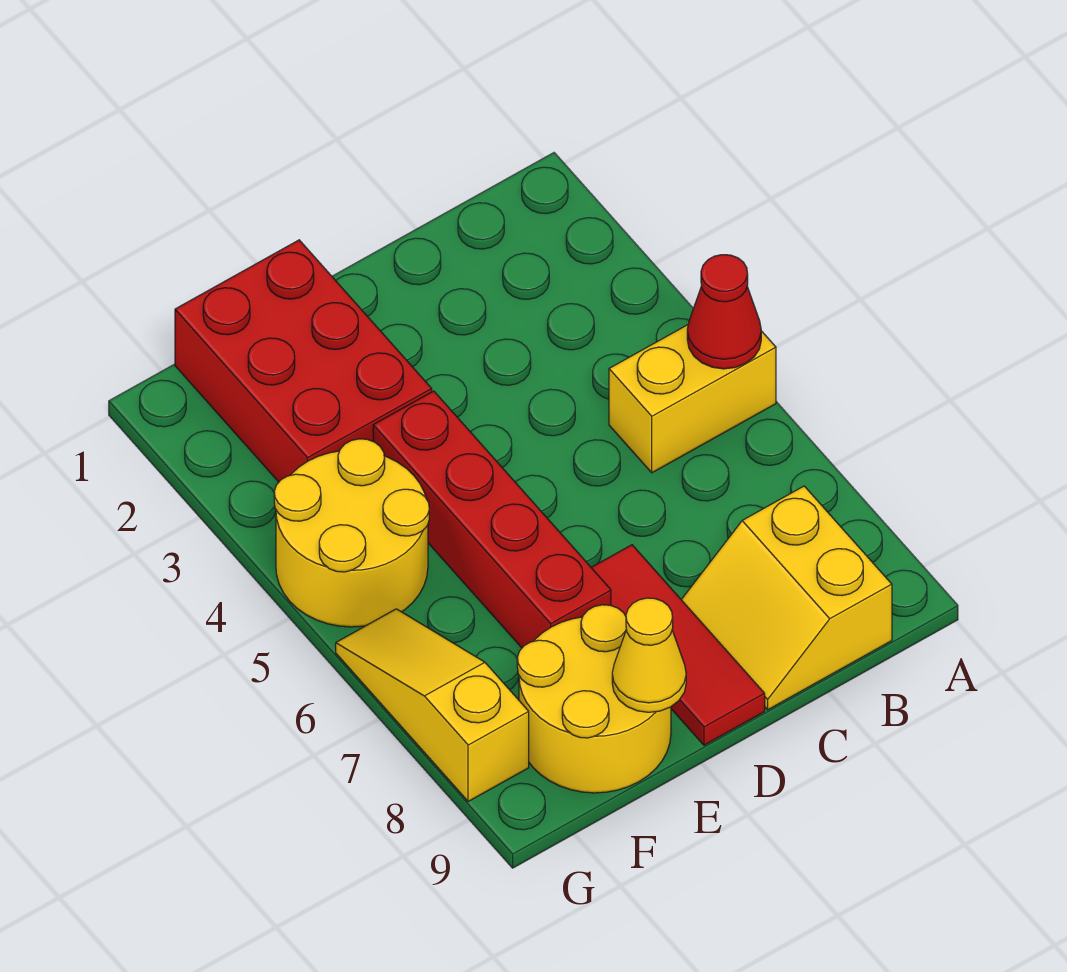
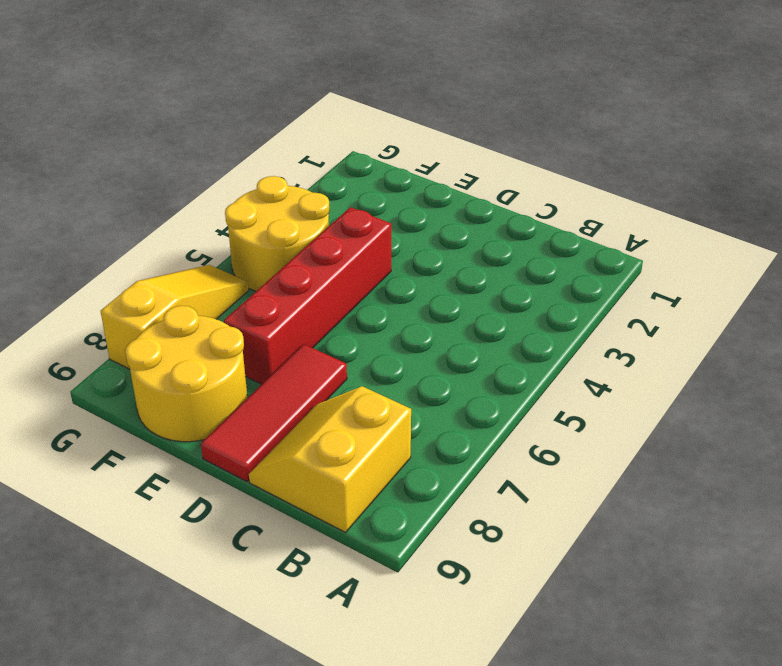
none -> yellow brick A5:B5 level 1
none -> red brick E1:F3 level 1

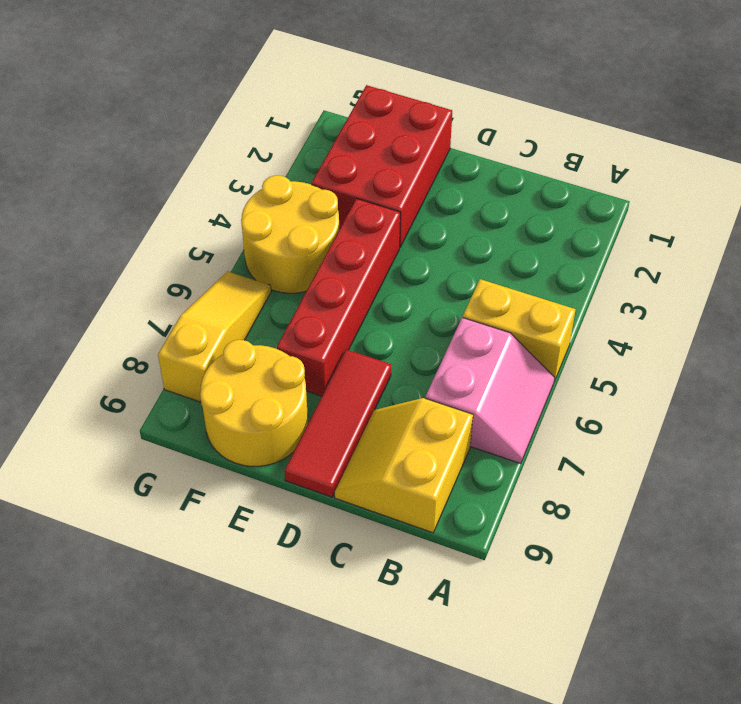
pink slope A6:B7 level 1 top B -> none
none -> red cone A5 level 2
none -> yellow cone E9 level 2

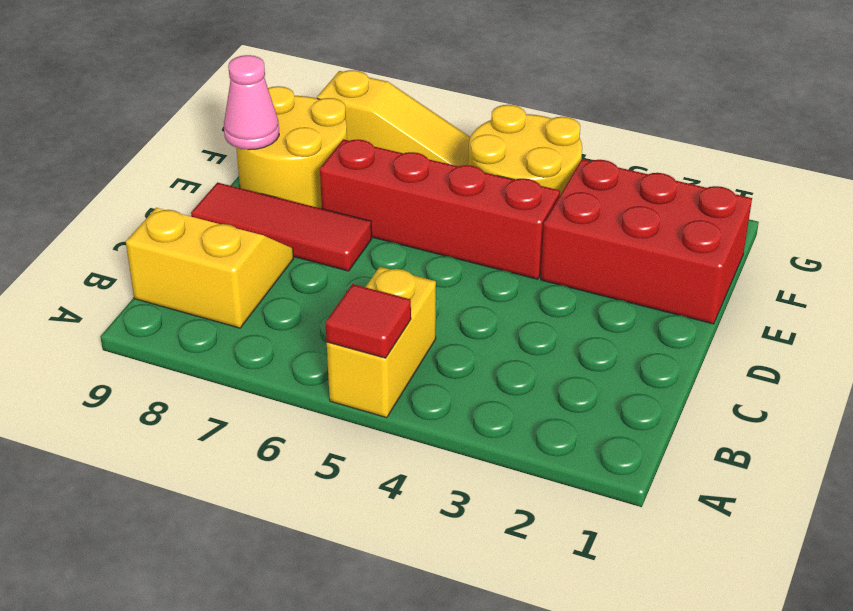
red tile A5 level 2 -> red cone A5 level 2
pink cone E9 level 2 -> yellow cone E9 level 2

